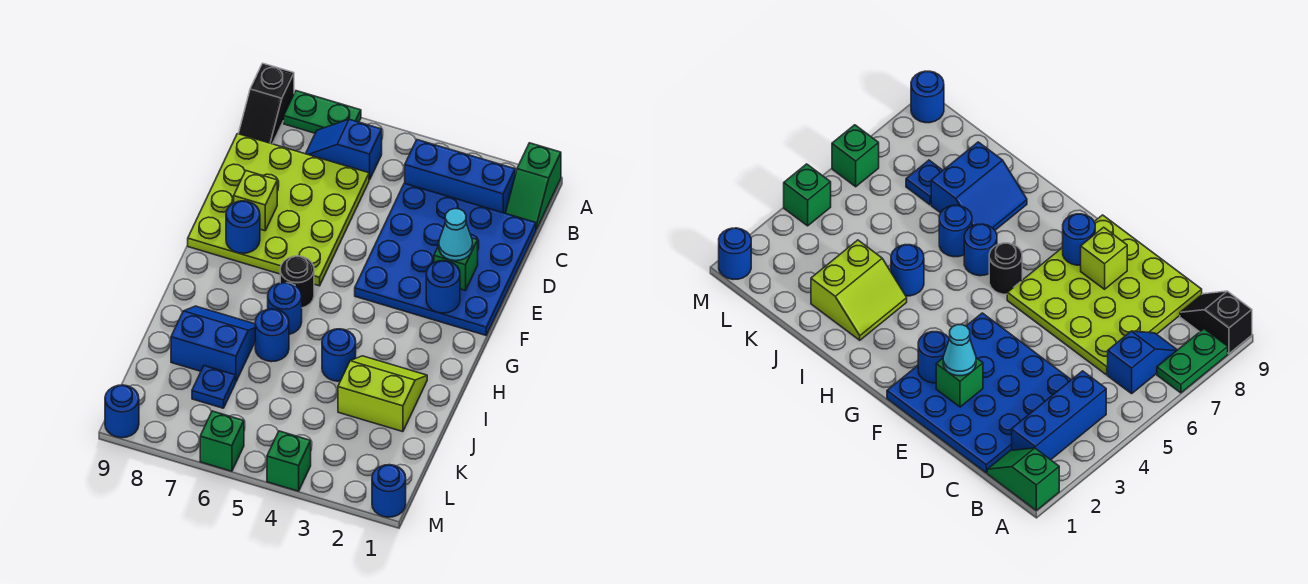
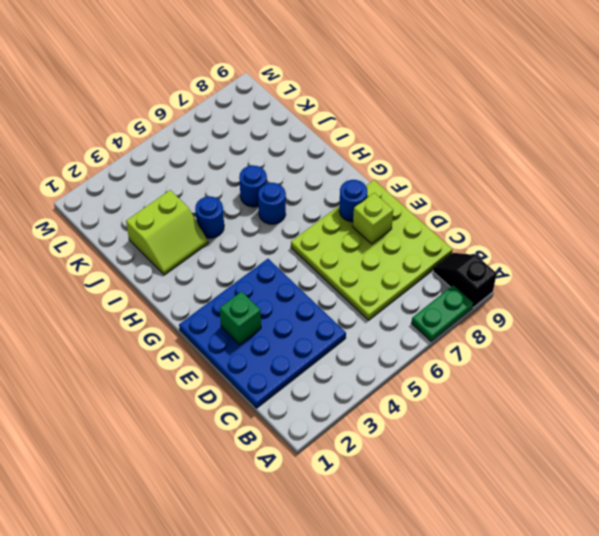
none -> green slope A1:B1 level 1 top A
none -> blue brick B2:B4 level 1
none -> blue slope B6:B7 level 1 top 6

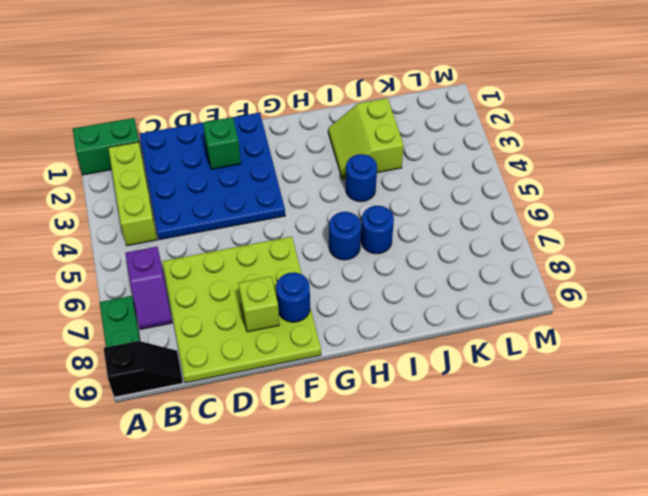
green brick A1:B1 level 1 -> green slope A1:B1 level 1 top A
lime brick B2:B4 level 1 -> blue brick B2:B4 level 1
purple slope B6:B7 level 1 top 6 -> blue slope B6:B7 level 1 top 6
none -> black round brick G6 level 1
none -> blue slope I7:J8 level 1 top J
none -> blue plate K7 level 1

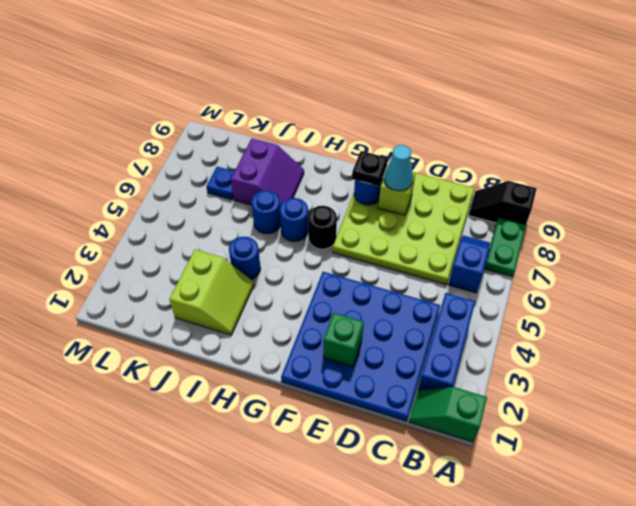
cyan cone E8 level 3 -> cyan cone E2 level 3
black plate F8 level 3 -> none
purple slope I7:J8 level 1 top J -> blue slope I7:J8 level 1 top J
none -> blue round brick M1 level 1
none -> green brick M4 level 1
none -> green brick M6 level 1

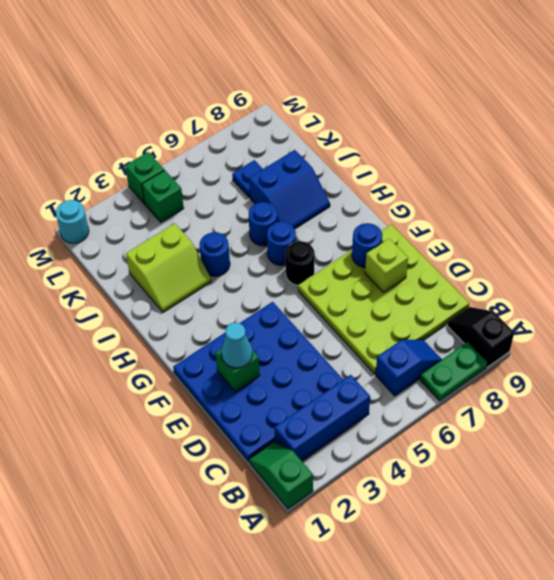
green brick L4 level 1 -> green brick M6 level 1
cyan round brick M1 level 1 -> blue round brick M1 level 1
none -> blue round brick M9 level 1
none -> blue round brick F2 level 2

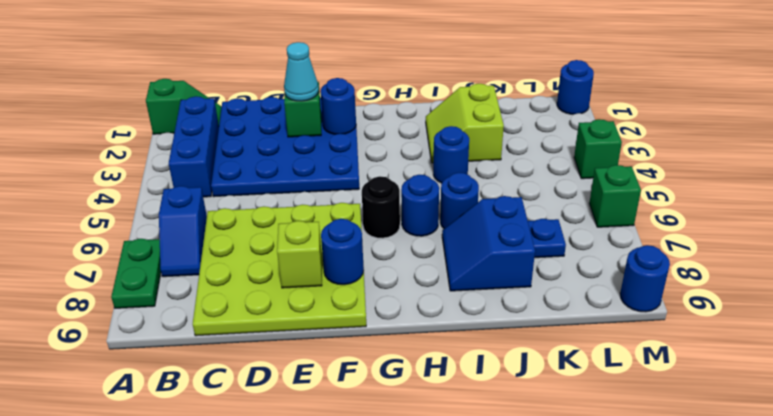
none -> black slope A9:B9 level 1 top A

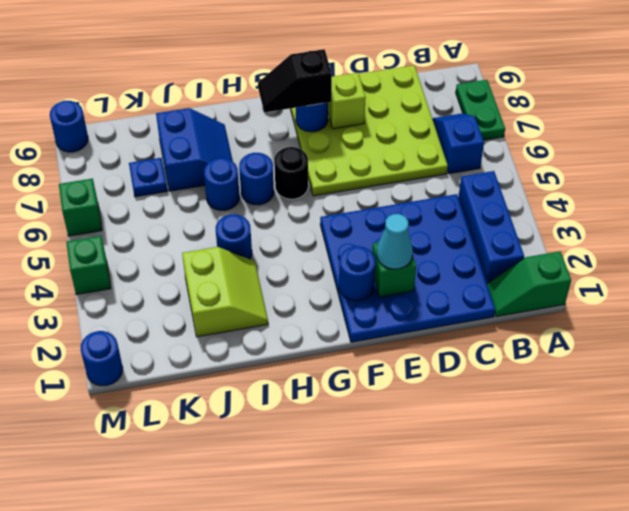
black slope F8:G8 level 3 top F -> black slope A9:B9 level 1 top A

